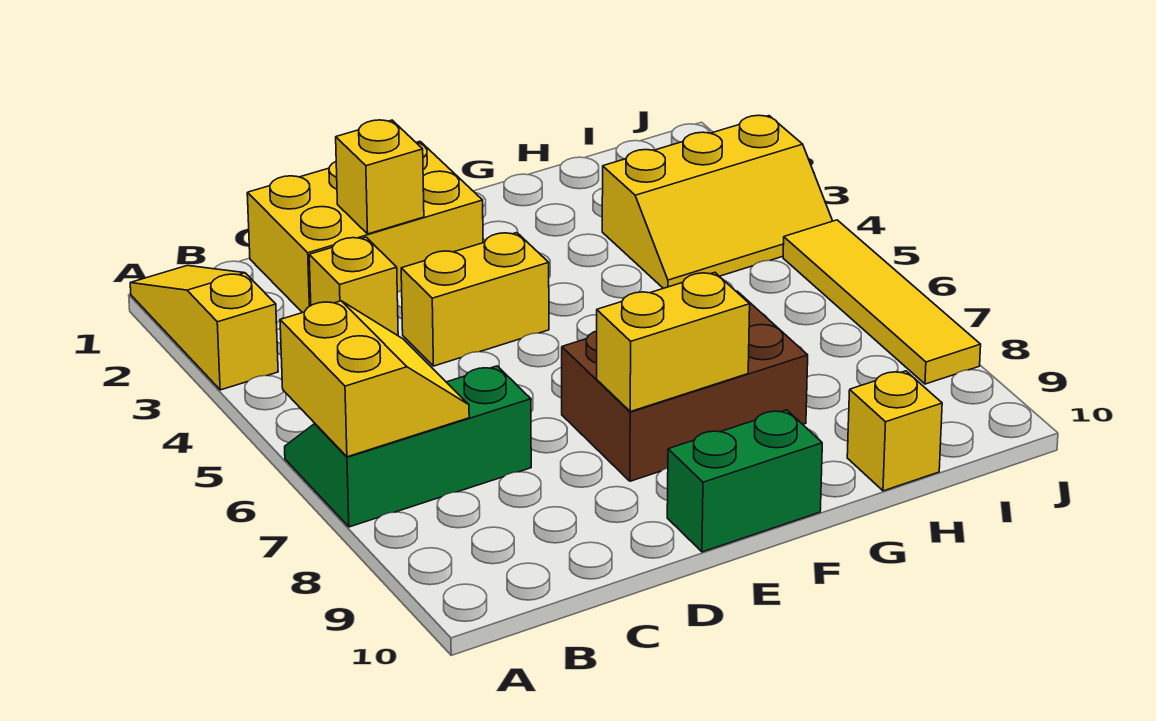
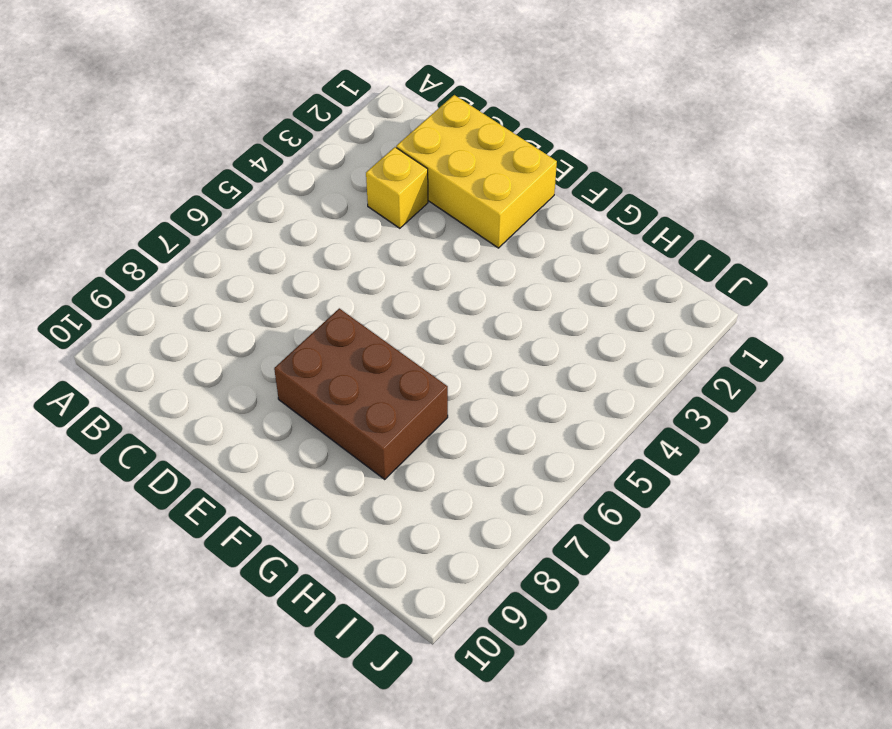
none -> yellow slope A1:A3 level 1 top 3
none -> green slope A6:C7 level 1 top 7
none -> yellow brick D4:E4 level 1

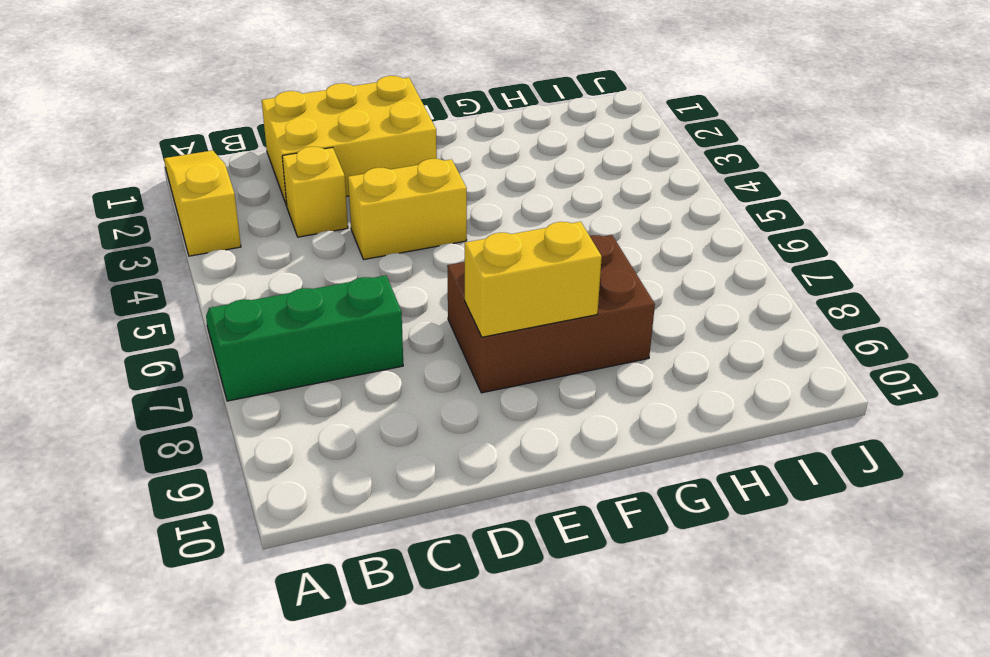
none -> green brick E10:F10 level 1
none -> yellow slope H3:J4 level 1 top 3
none -> yellow brick H10 level 1

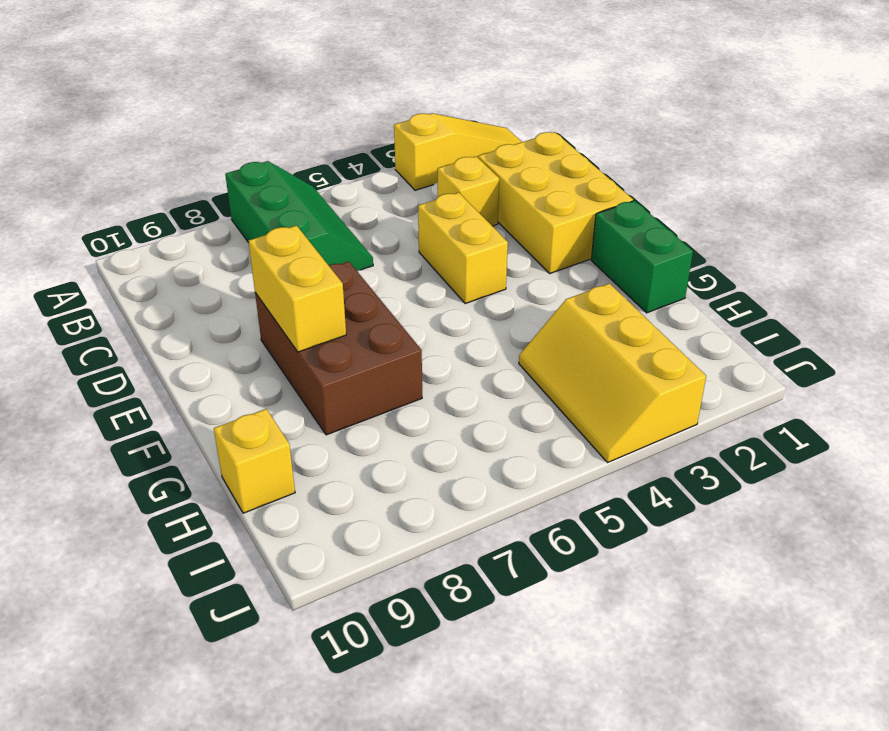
green brick F1:G1 level 1 -> green brick E10:F10 level 1
none -> yellow tile J5:J8 level 1
none -> yellow slope A6:B7 level 2 top A
none -> yellow brick D2 level 2

